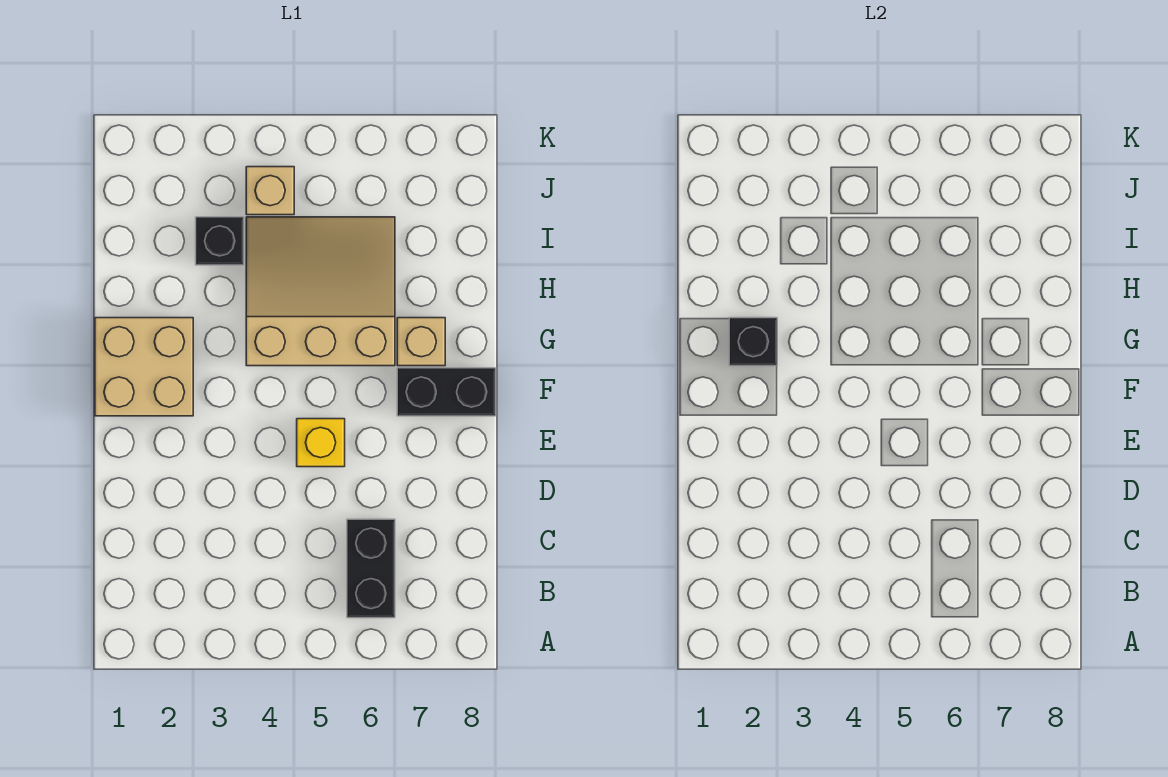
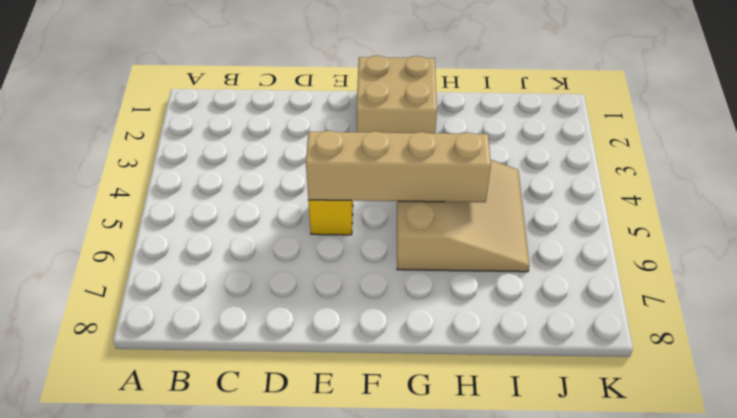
tan brick E5:H5 level 2 -> none
none -> black brick B6:C6 level 1
none -> black brick F7:F8 level 1

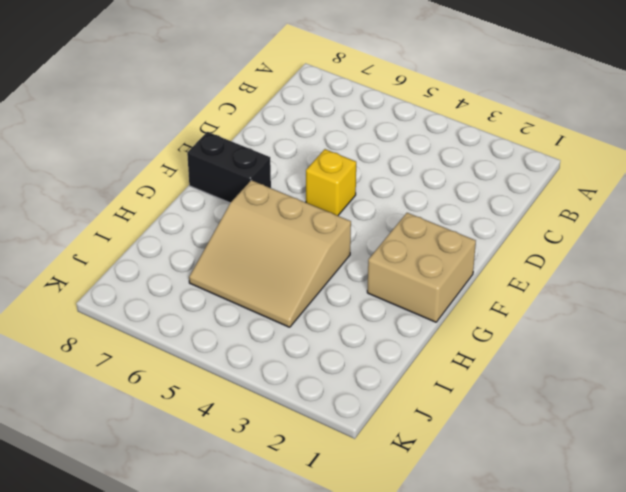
none -> black brick B6:C6 level 1
none -> tan brick G7 level 1

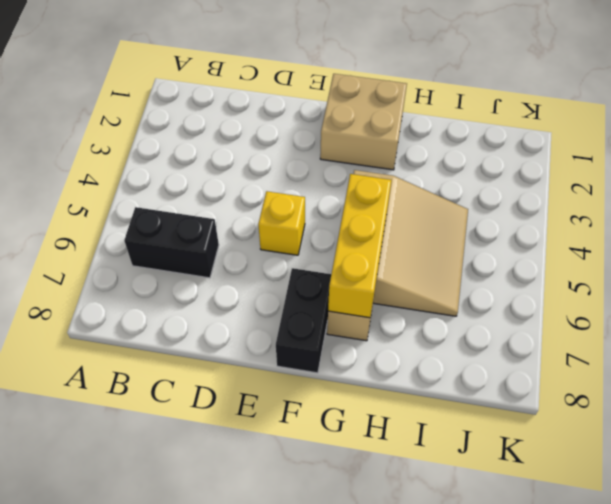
yellow brick G5:G7 level 2 -> none
none -> black brick I3 level 1
none -> tan brick J4 level 1

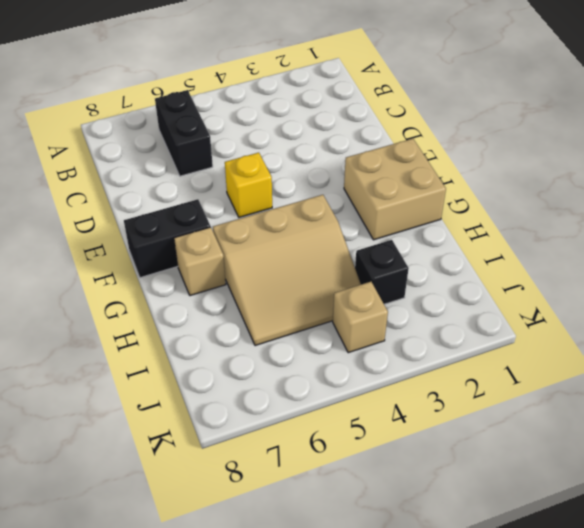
none -> black brick G2 level 2

